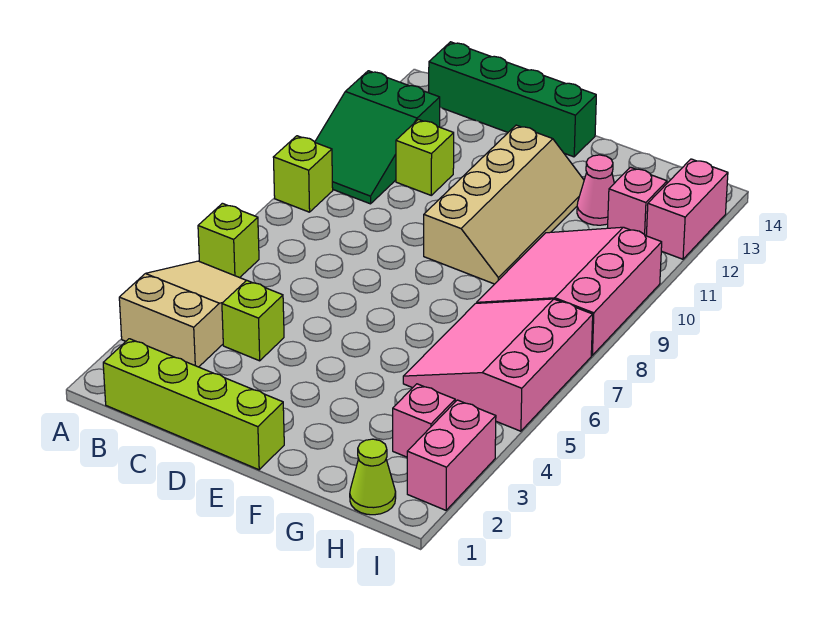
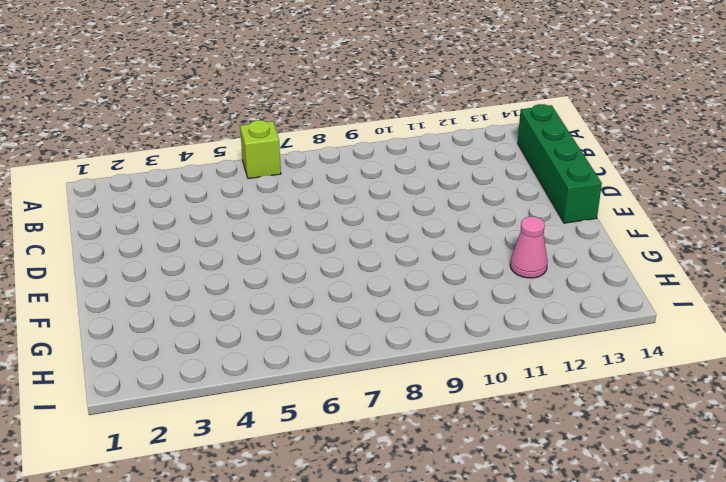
none -> tan slope A3:B5 level 1 top 3
none -> lime brick A9 level 1
none -> green slope A10:B12 level 1 top 12

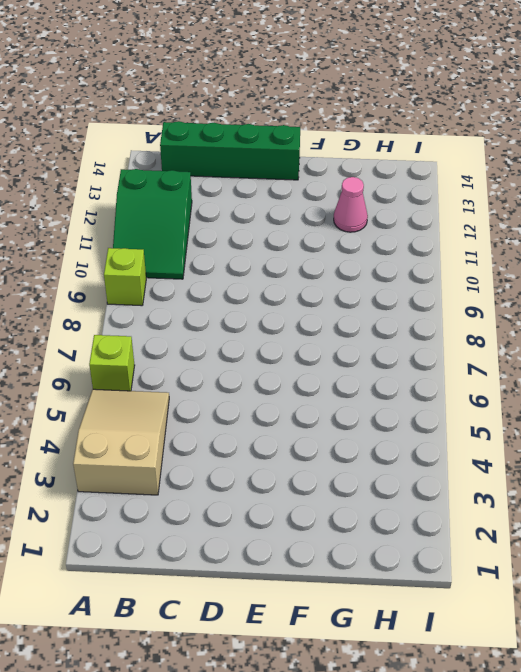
none -> lime brick B1:E1 level 1
none -> lime brick C4 level 1
none -> lime brick C11 level 1

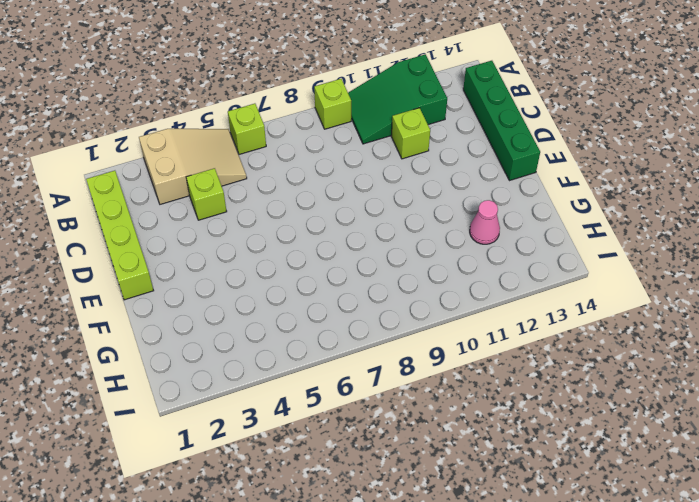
none -> tan slope E9:F12 level 1 top E
none -> pink slope G5:I7 level 1 top I
none -> pink slope G8:I10 level 1 top I

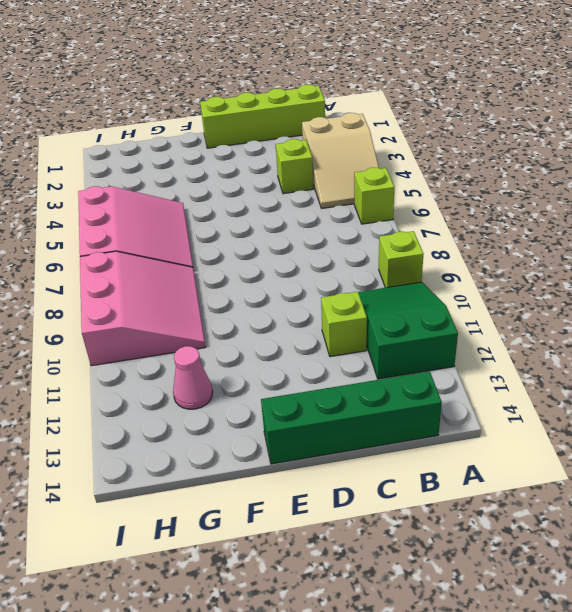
none -> tan slope E9:F12 level 1 top E
none -> lime cone H1 level 1
none -> pink brick H3 level 1

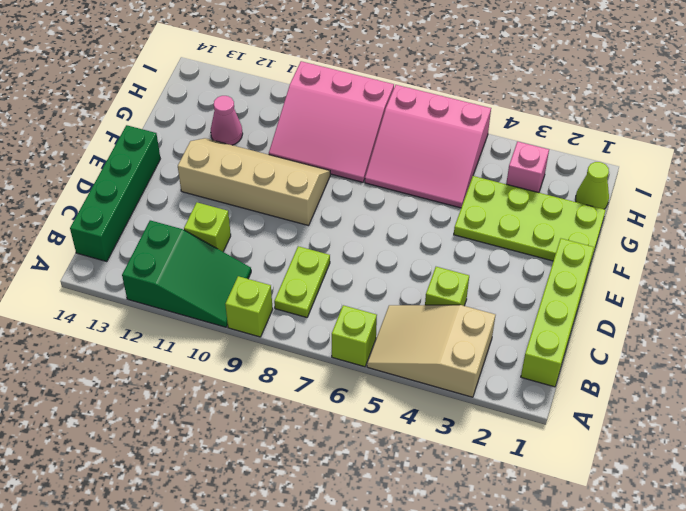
lime plate B8:C8 level 1 -> none
lime plate F1:G4 level 1 -> none
none -> pink brick H12 level 1
none -> pink brick I2:I3 level 1
none -> pink brick I12:I13 level 1

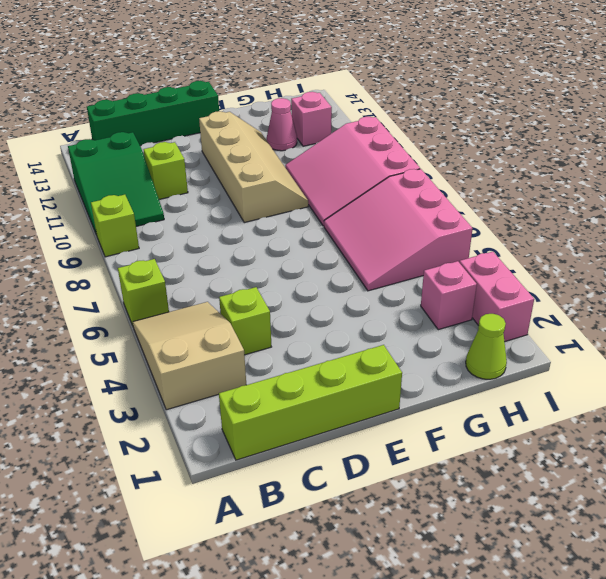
none -> pink brick I12:I13 level 1

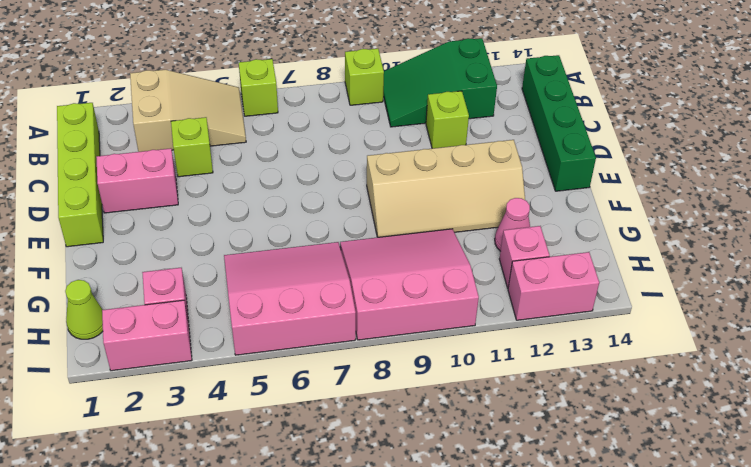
pink brick D2:D3 level 1 -> none

